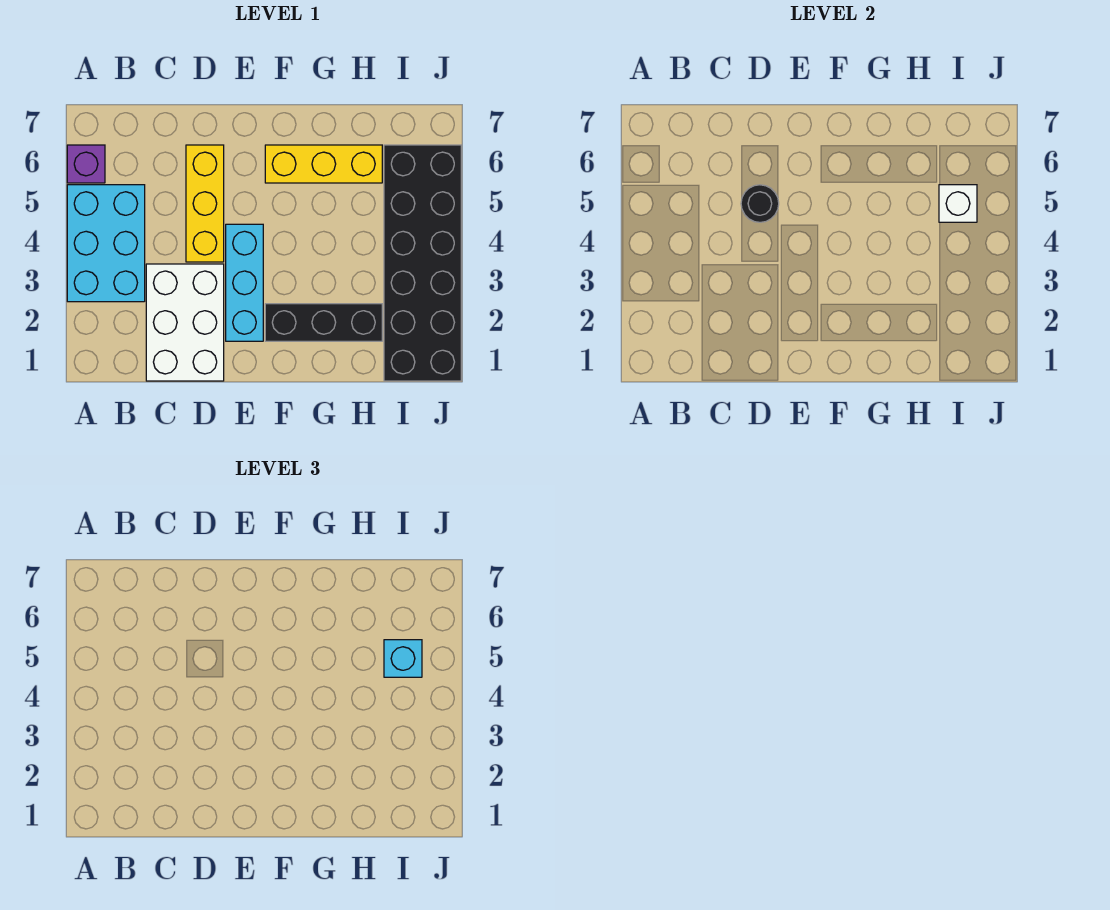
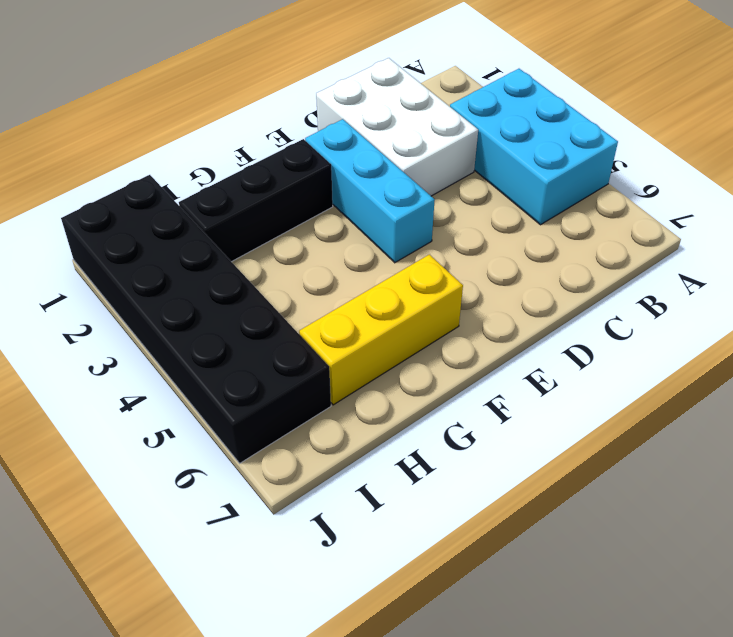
none -> purple brick A6 level 1
none -> yellow brick D4:D6 level 1

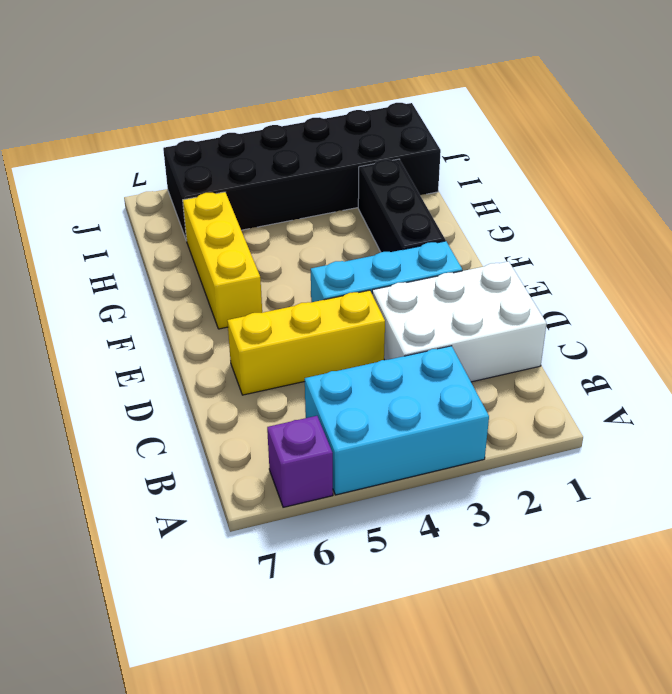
none -> black round brick D5 level 2
none -> white brick I5 level 2

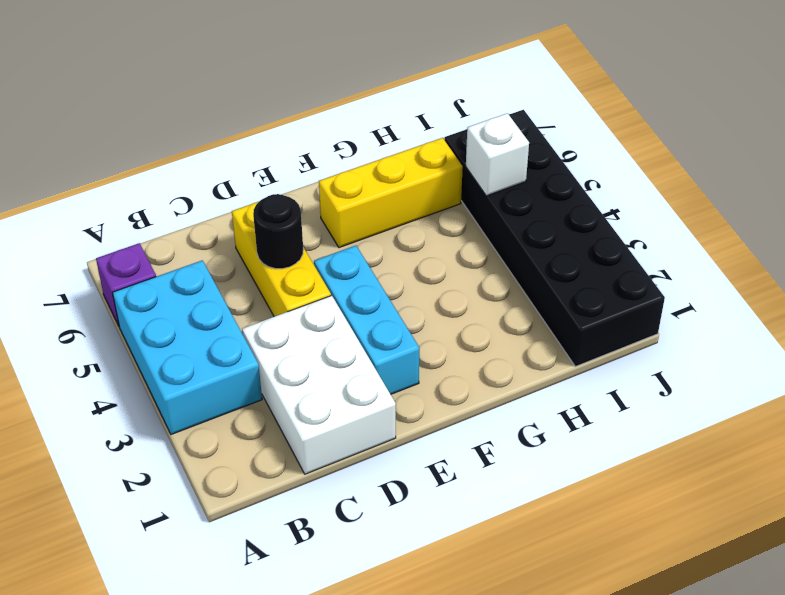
none -> black brick F2:H2 level 1
none -> cyan brick I5 level 3

